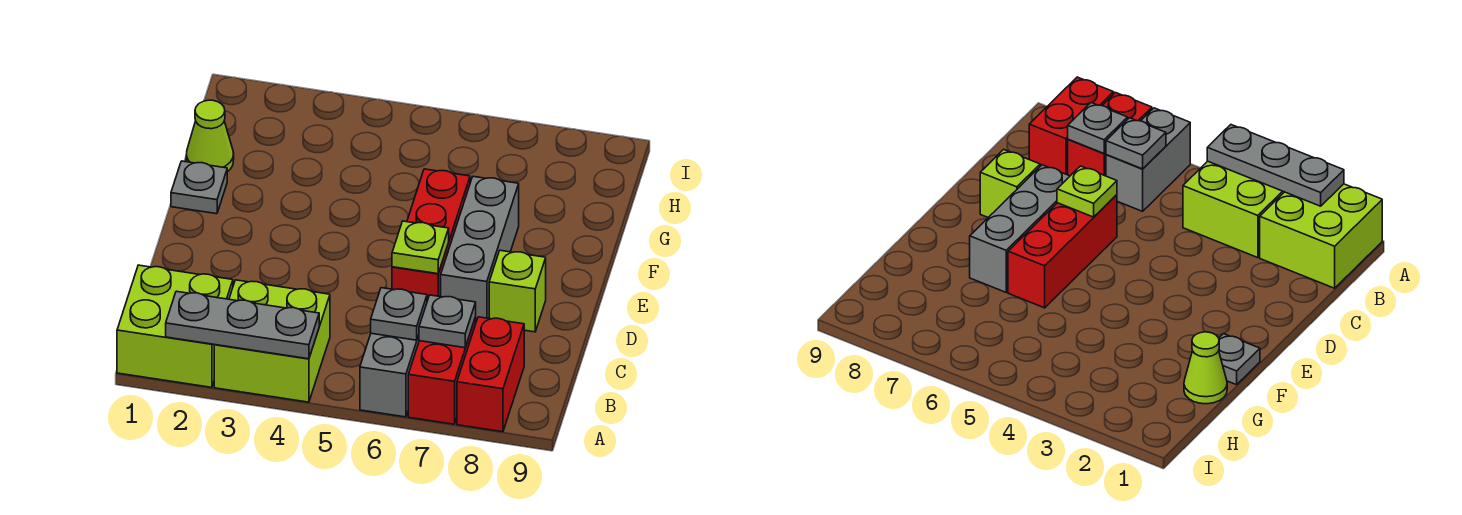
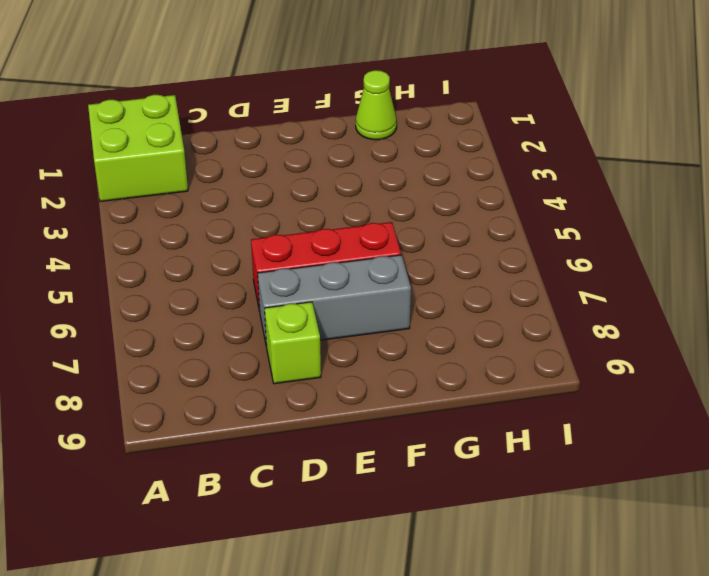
none -> lime brick A3:B4 level 1
none -> grey brick A6:B6 level 1
none -> red brick A7:B7 level 1

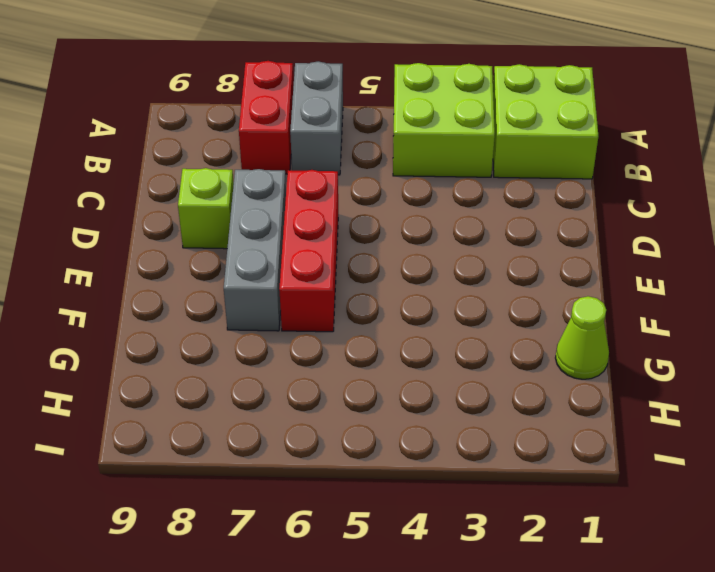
none -> red brick A8:B8 level 1
none -> grey plate F1 level 1
none -> grey plate A2:A4 level 2

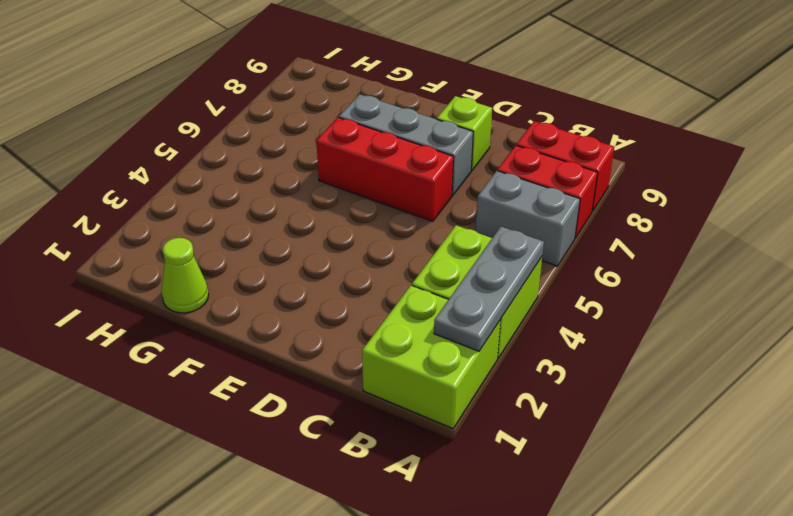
none -> grey plate F1 level 1
none -> grey plate B6 level 2
none -> grey plate B7 level 2

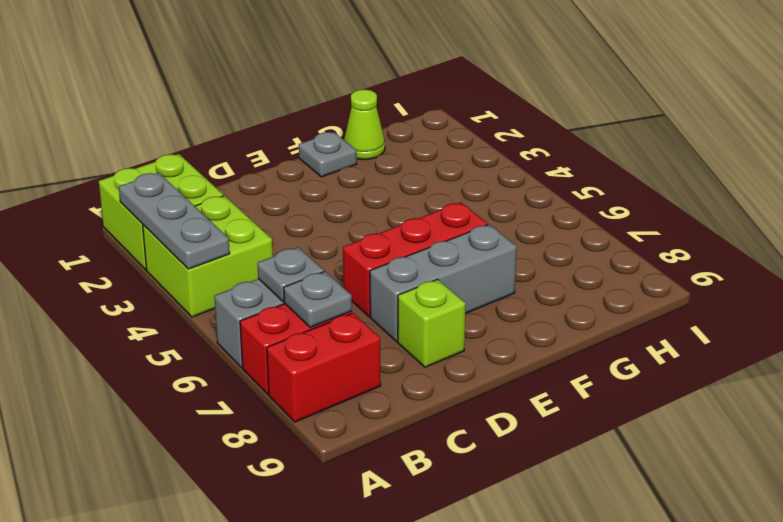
none -> lime plate D6 level 2

